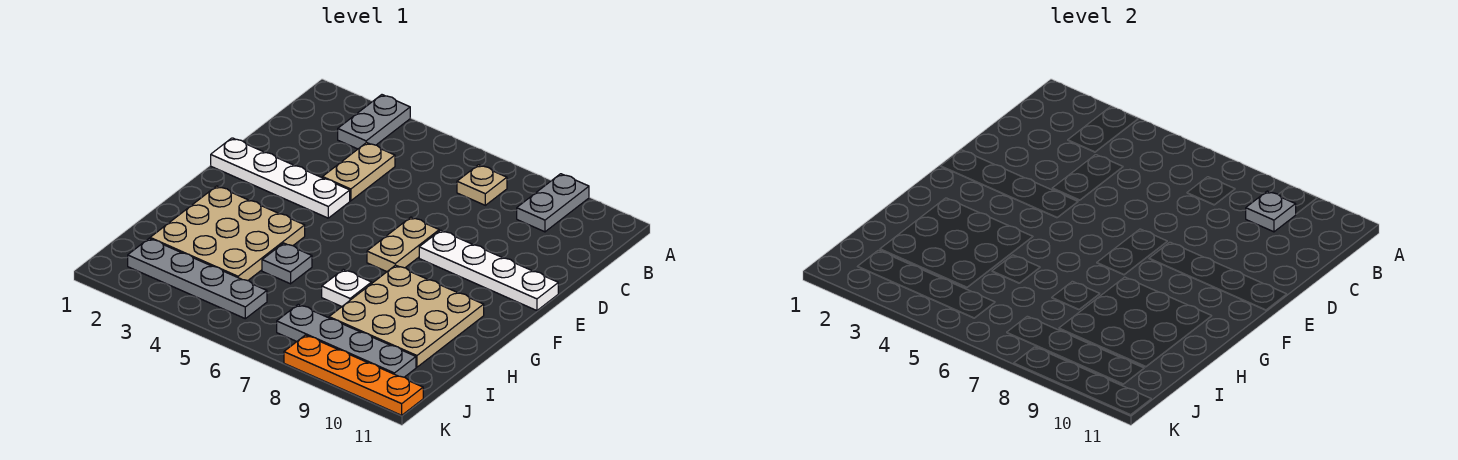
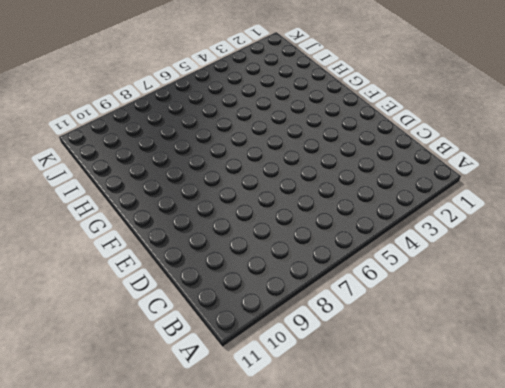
none -> grey plate A3:B3 level 1
none -> grey plate A9:B9 level 1
none -> tan plate B7 level 1

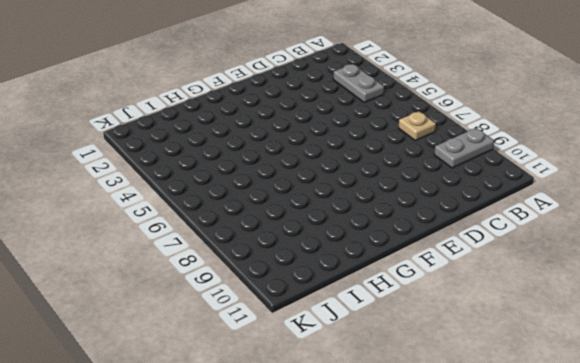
grey plate B3:B4 level 1 -> grey plate A3:B3 level 1
none -> tan plate C4:D4 level 1
none -> white plate E1:E4 level 1
none -> tan plate E7:F7 level 1

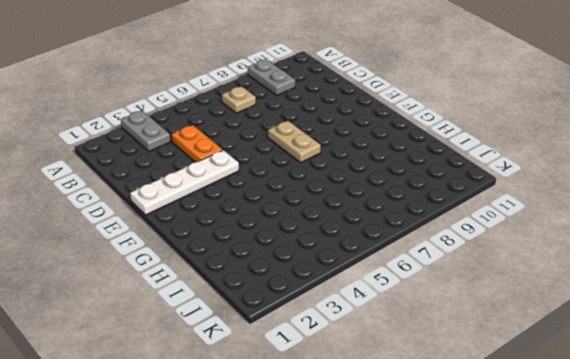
orange plate C4:D4 level 1 -> tan plate C4:D4 level 1
none -> white plate E8:E11 level 1
none -> tan plate G2:I4 level 1
none -> tan plate G8:I10 level 1

